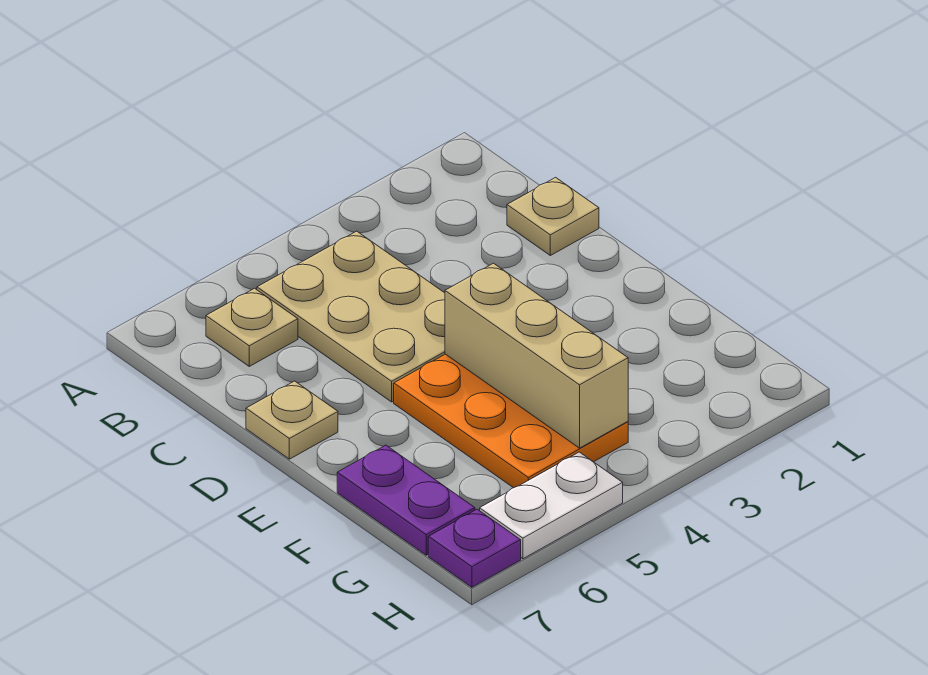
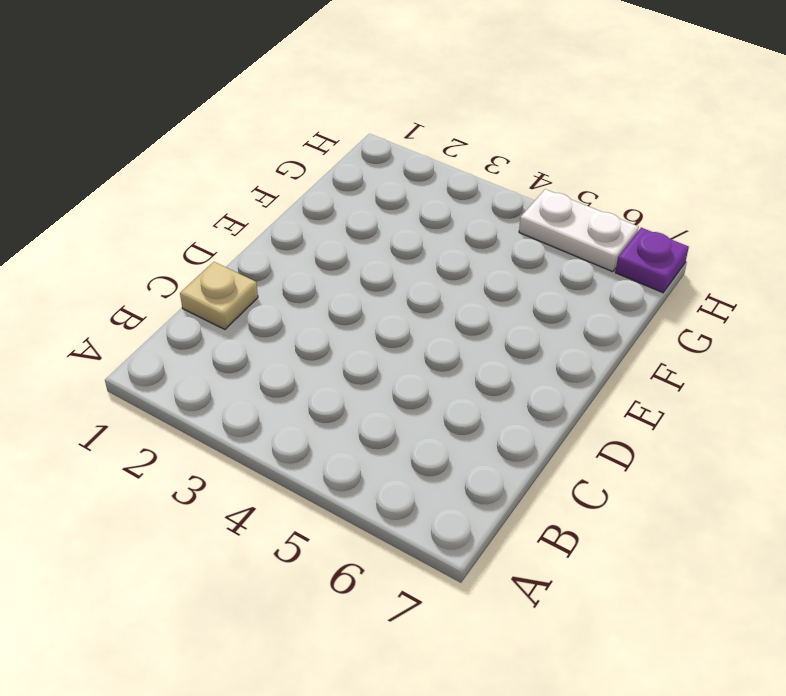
none -> tan plate B4:D5 level 1
none -> tan plate B6 level 1

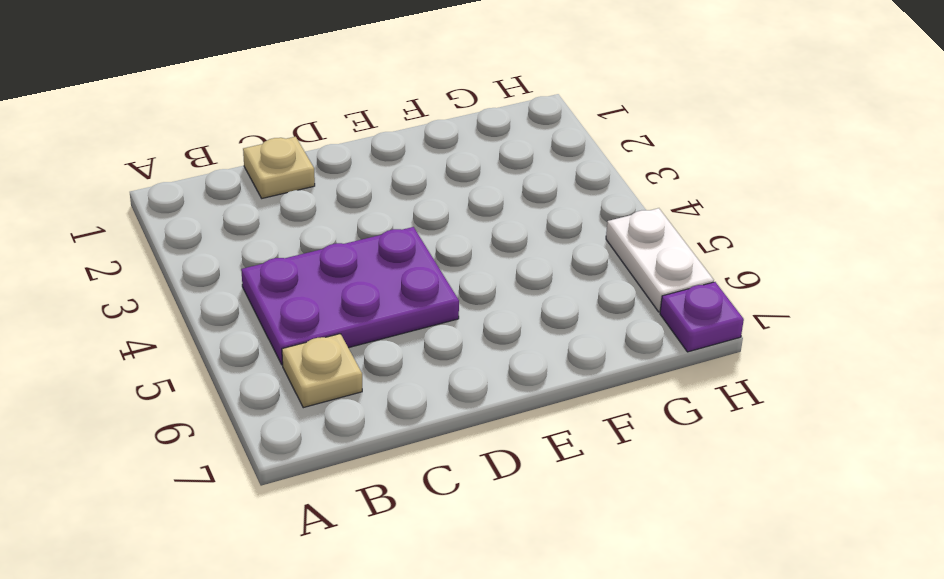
purple plate B4:D5 level 1 -> tan plate B4:D5 level 1
none -> tan plate D7 level 1
none -> orange plate E4:G5 level 1

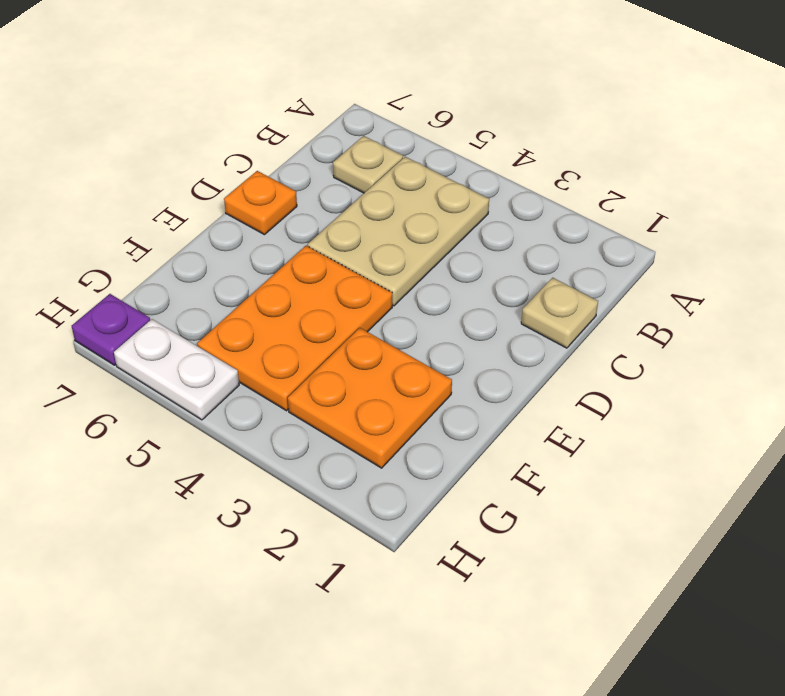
orange plate D7 level 1 -> tan plate D7 level 1
orange plate F2:G3 level 1 -> none
none -> purple plate F7:G7 level 1
none -> tan brick E4:G4 level 2

